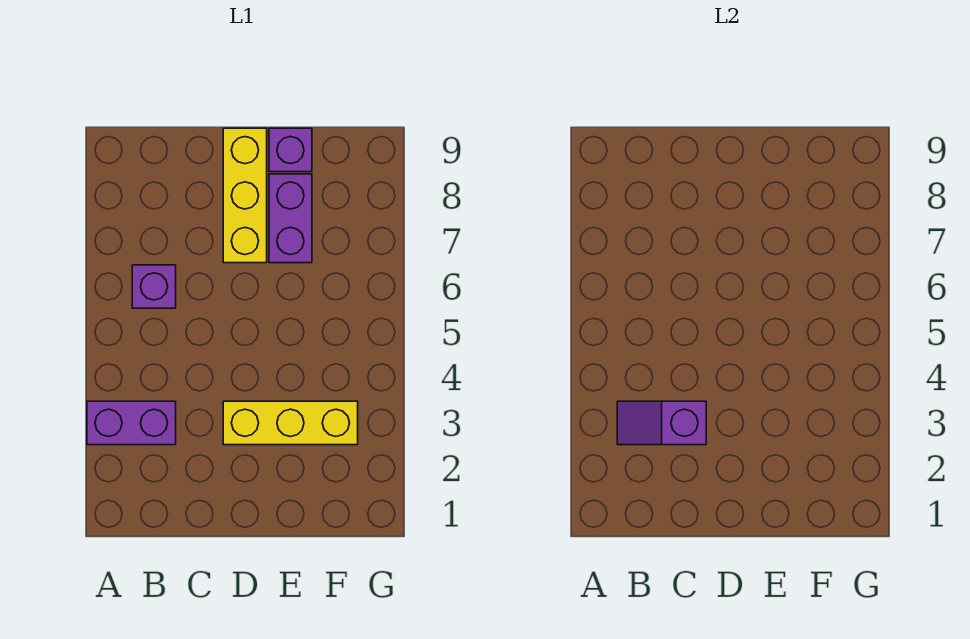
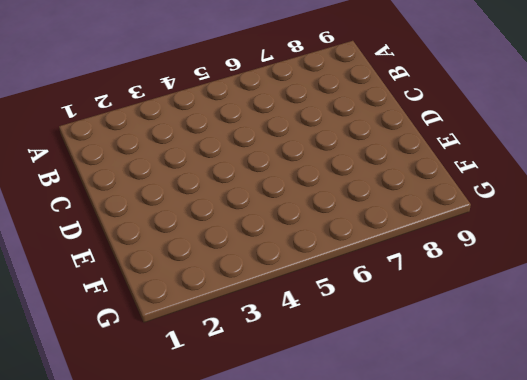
none -> purple brick A3:B3 level 1
none -> purple brick B6 level 1

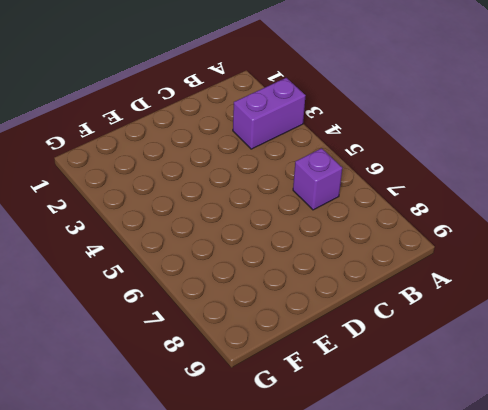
none -> yellow brick D3:F3 level 1
none -> yellow brick D7:D9 level 1

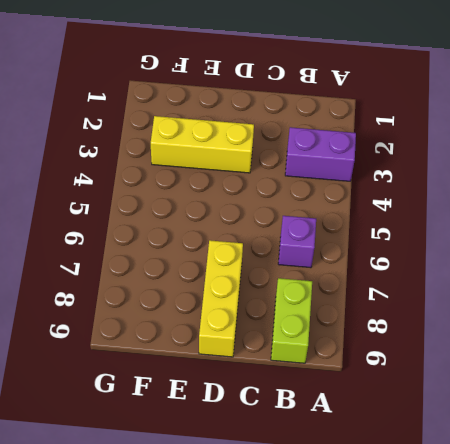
lime brick B8:B9 level 1 -> none
none -> purple brick E7:E8 level 1
none -> purple brick E9 level 1

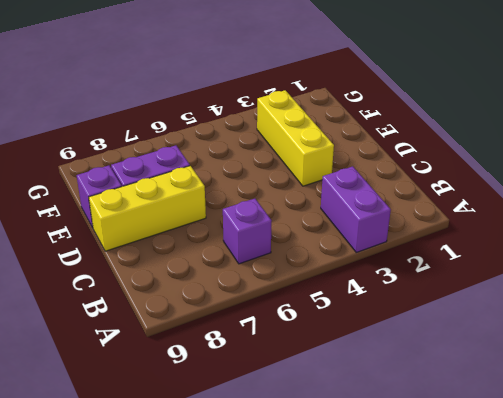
none -> purple slope B3:C3 level 2 top C

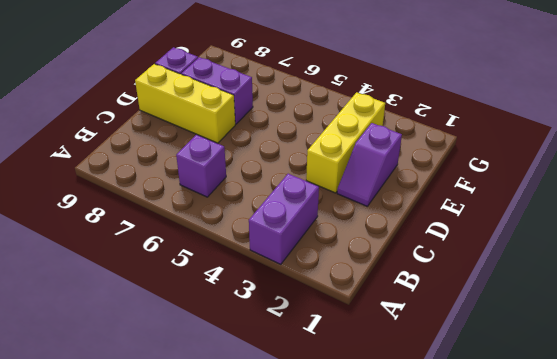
purple slope D2:E2 level 1 top E -> purple slope B3:C3 level 2 top C

